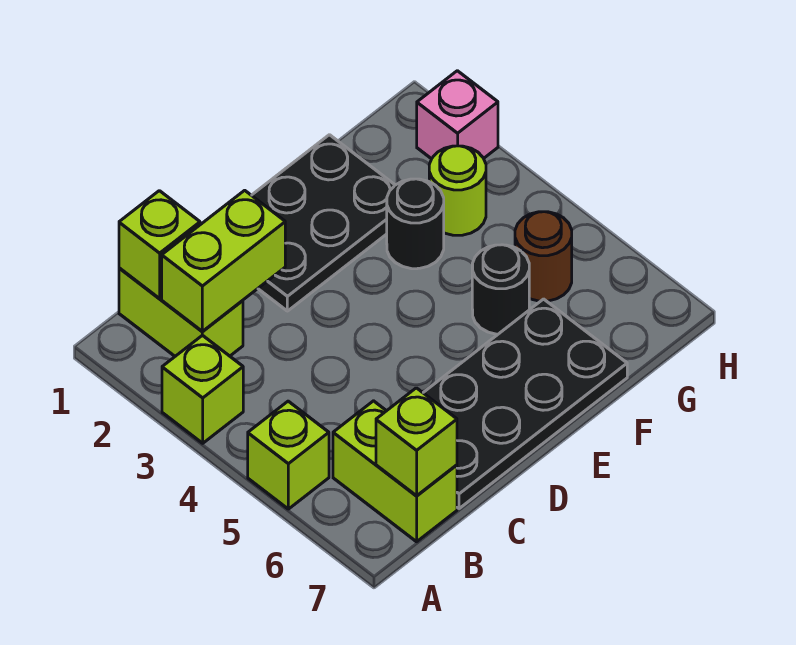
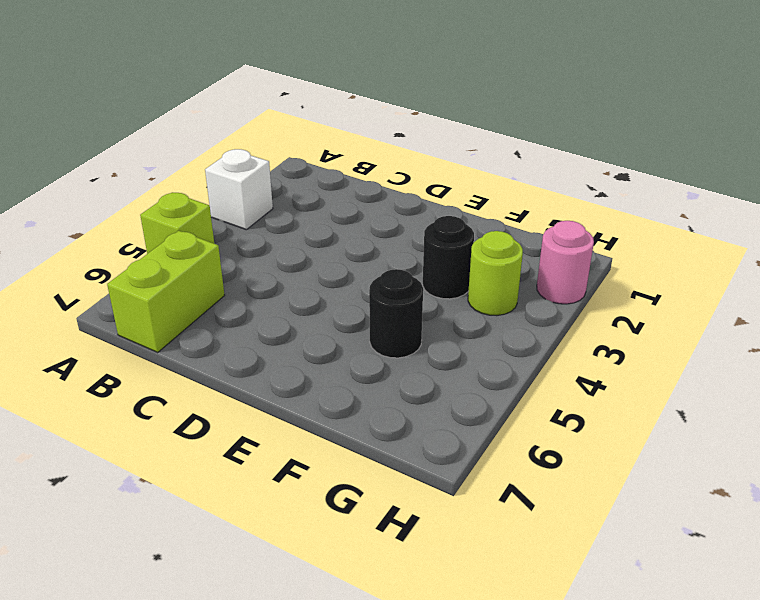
white brick A3 level 1 -> lime brick A3 level 1
pink round brick H2 level 1 -> pink brick H2 level 1
none -> lime brick B1:B2 level 1
none -> black plate C6:F7 level 1
none -> black plate D1:F2 level 1

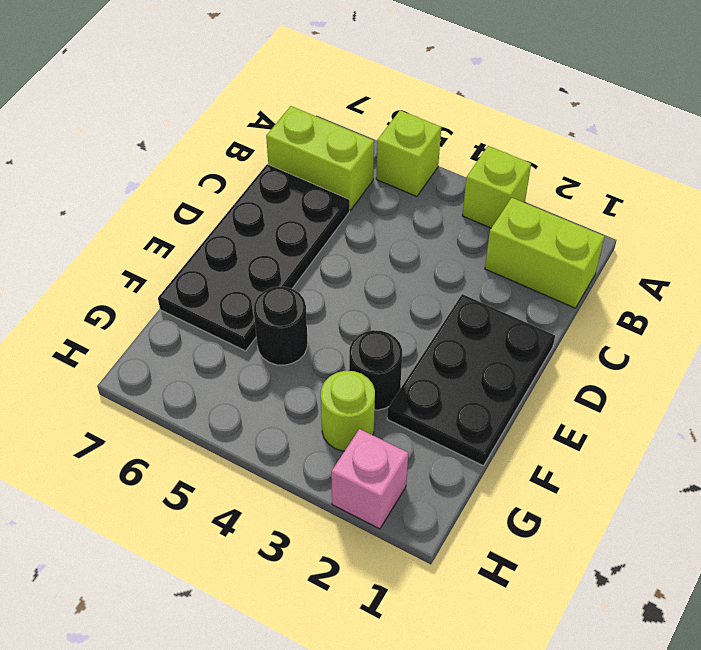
none -> brown round brick G5 level 1
none -> lime brick B1 level 2
none -> lime brick B2:C2 level 2

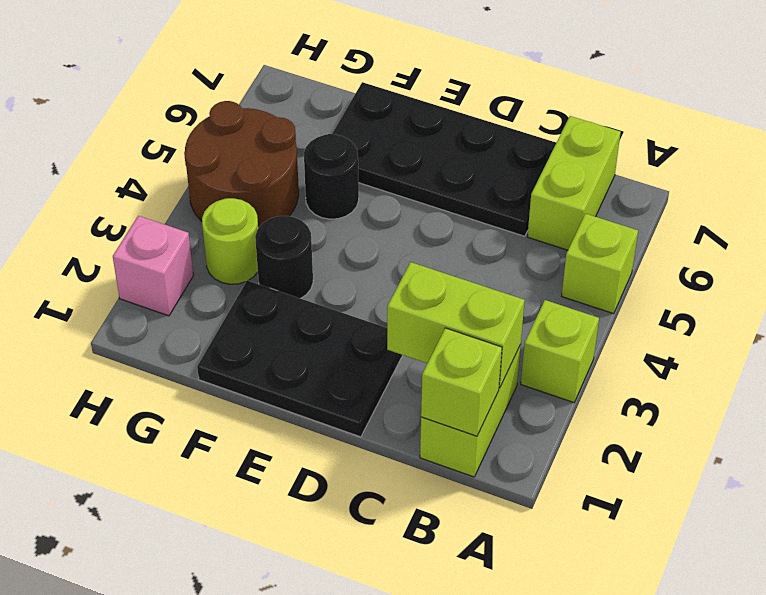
brown round brick G4:H5 level 1 -> brown round brick G5 level 1
none -> lime brick B7 level 2

